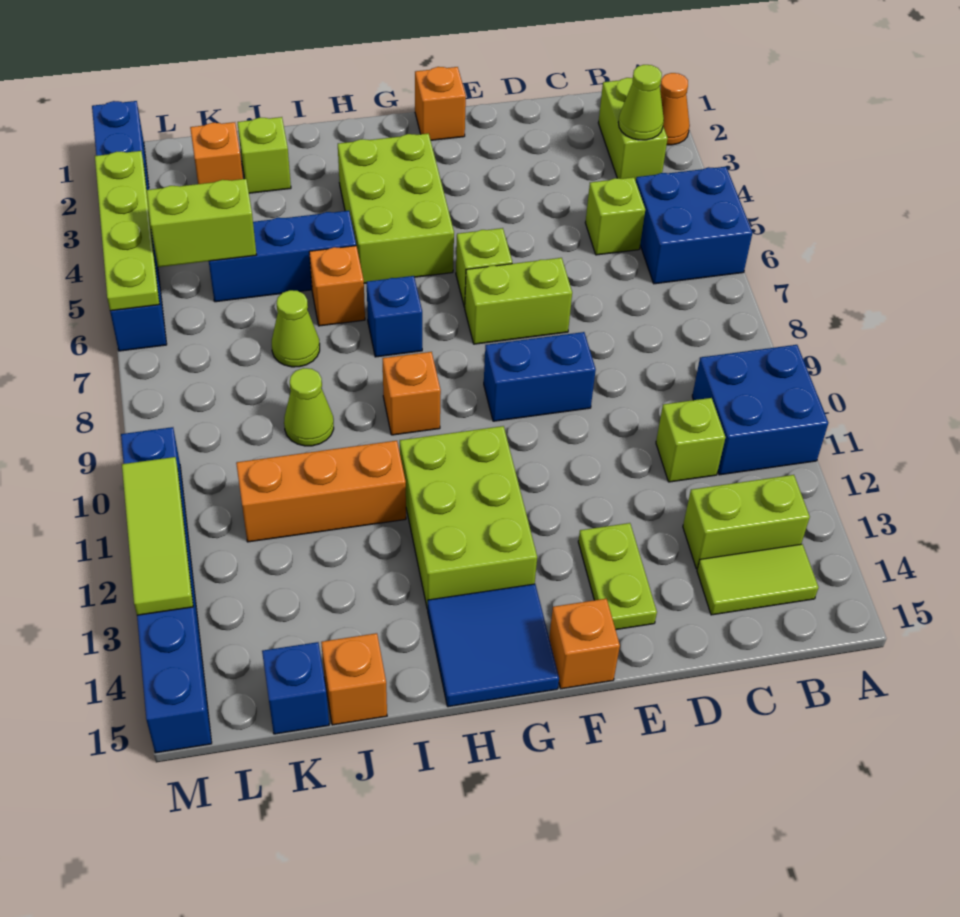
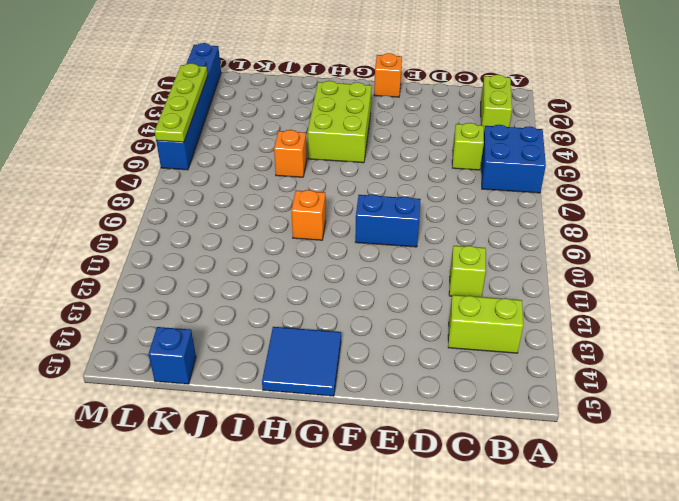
none -> orange cone A2 level 1
none -> blue brick A10:B11 level 1
none -> lime tile B14:C14 level 1
none -> lime brick E7:F7 level 1

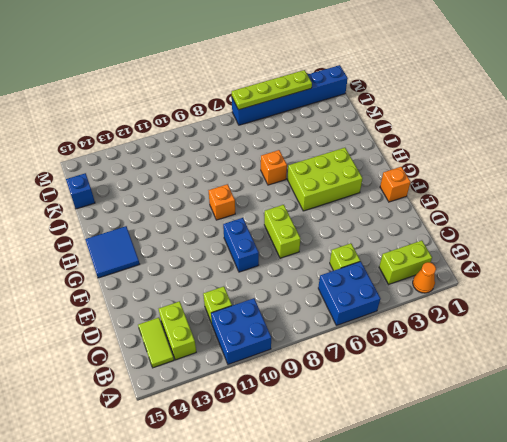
none -> lime plate E13:E14 level 1
none -> lime brick F6 level 1
none -> orange brick F15 level 1
none -> lime brick G11:H13 level 1

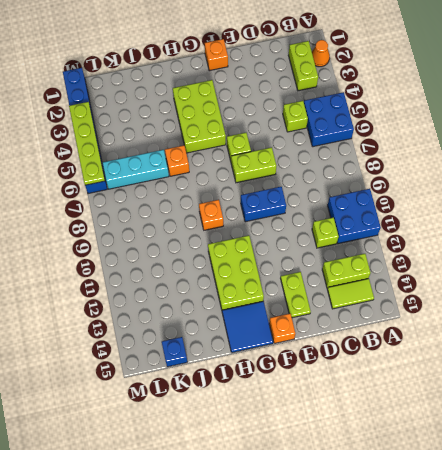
cyan brick J6:L6 level 1 -> none
none -> blue brick H7 level 1
none -> blue brick I5:K5 level 1
none -> orange brick I11:K11 level 1
none -> lime brick J2 level 1

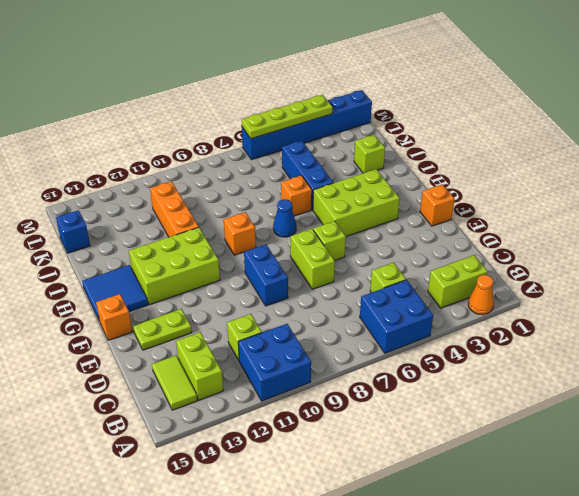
blue cone H7 level 1 -> blue brick H7 level 1
none -> lime cone J7 level 1
none -> lime cone J9 level 1
none -> orange brick J15 level 1
none -> orange brick K2 level 1

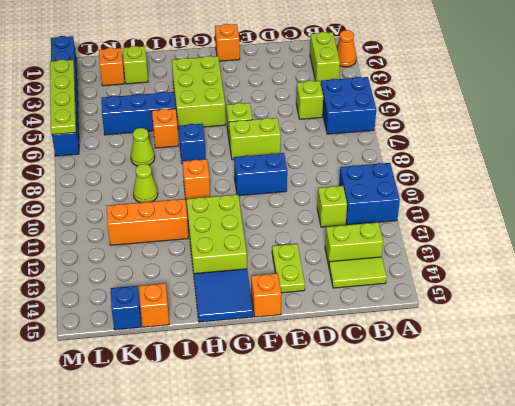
none -> blue brick M10:M15 level 1
none -> lime cone B3 level 2
none -> lime brick K5:L5 level 2
none -> lime tile M11:M13 level 2

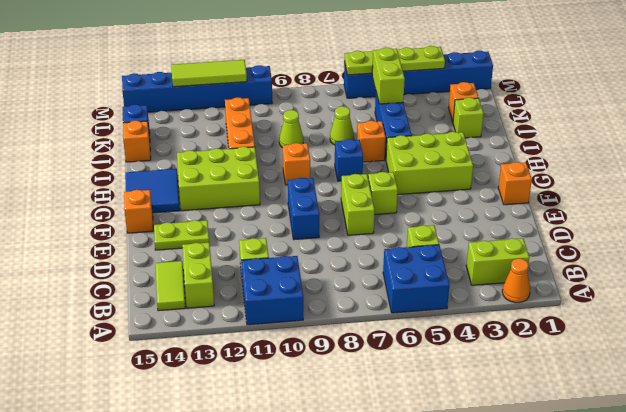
none -> lime cone B3 level 2

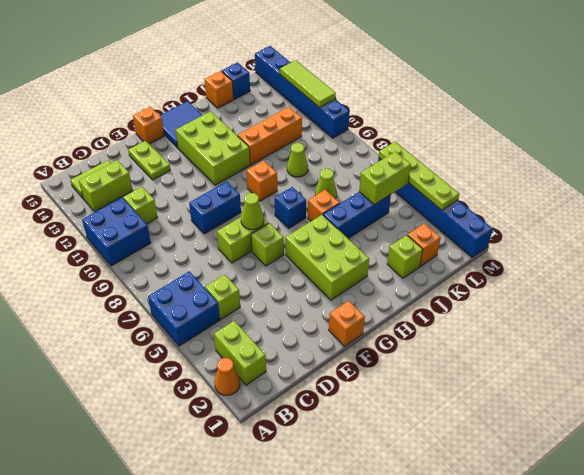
lime cone F7 level 2 -> lime cone B3 level 2

